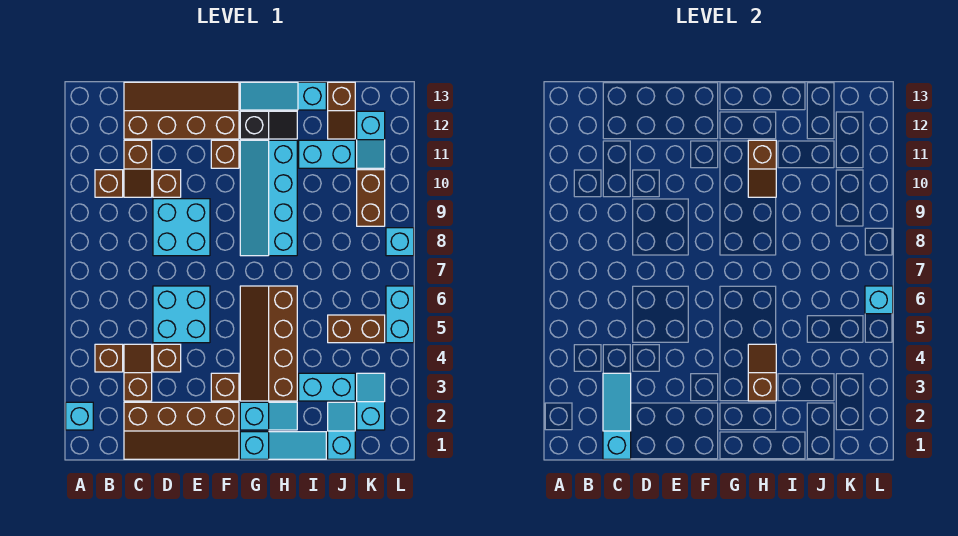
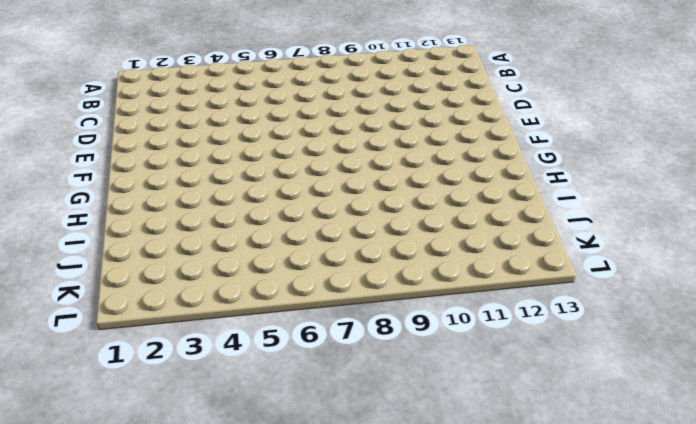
none -> cyan brick A2 level 1
none -> brown brick B4 level 1
none -> brown brick B10 level 1
none -> brown slope C1:F2 level 1 top 2

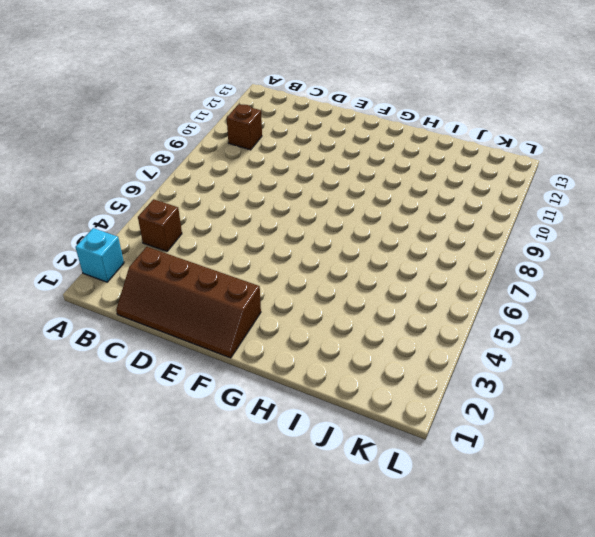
none -> brown slope C3:C4 level 1 top 3
none -> brown slope C10:C11 level 1 top 11
none -> brown slope C12:F13 level 1 top 12
none -> brown brick D4 level 1

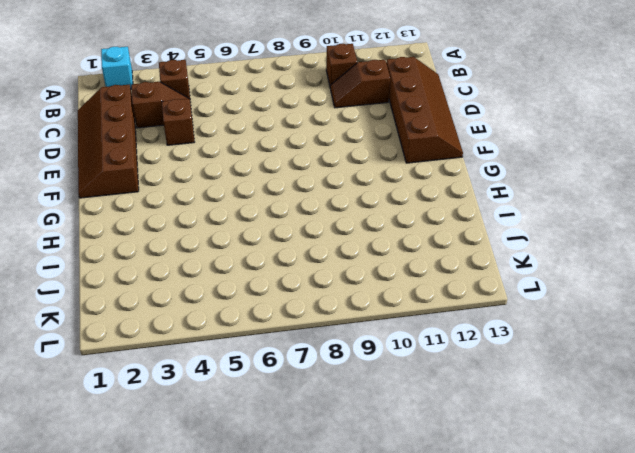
none -> cyan brick D5:E6 level 1
none -> cyan brick D8:E9 level 1
none -> brown brick D10 level 1
none -> brown brick F3 level 1

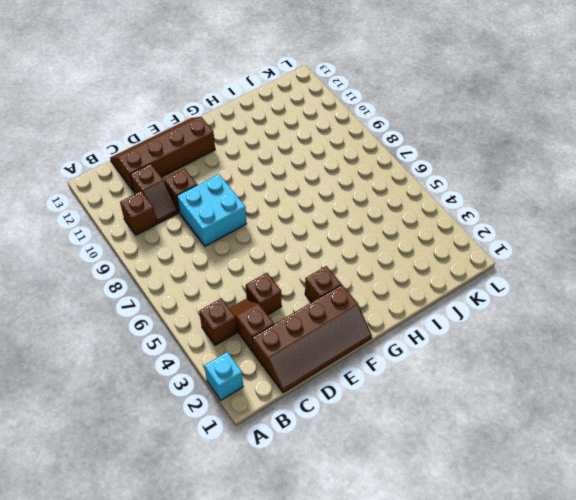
none -> cyan brick D5:E6 level 1
none -> brown brick F11 level 1
none -> cyan slope G1:I1 level 1 top G
none -> cyan slope G2:H2 level 1 top G

